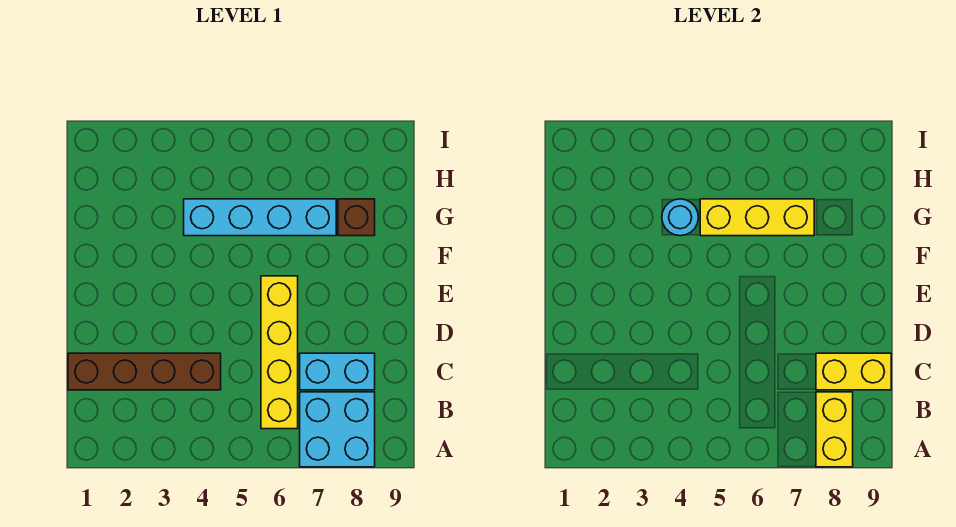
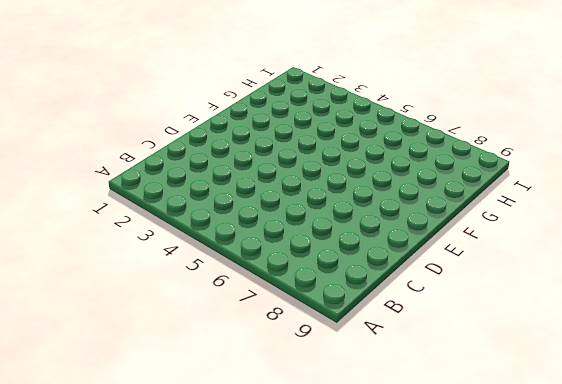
none -> cyan brick A7:B8 level 1
none -> yellow brick B6:E6 level 1

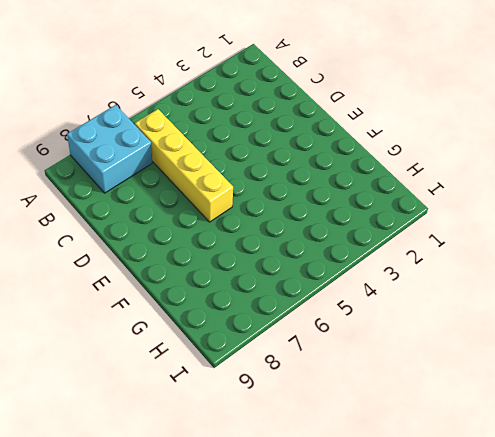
none -> brown brick C1:C4 level 1
none -> cyan brick C7:C8 level 1

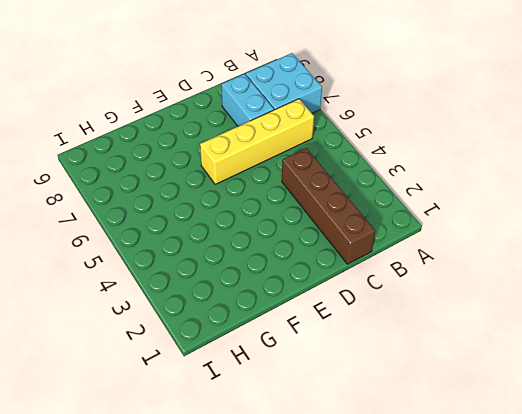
none -> cyan brick G4:G7 level 1
none -> brown brick G8 level 1

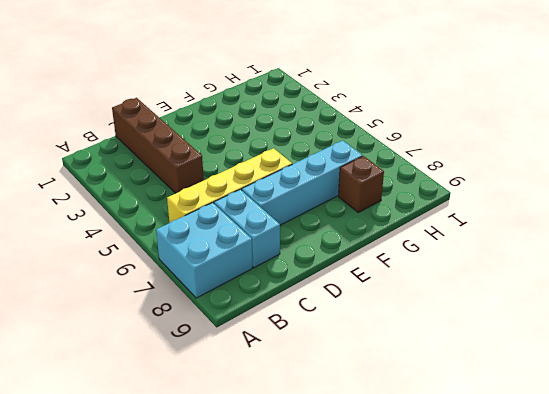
cyan brick D7:G7 level 1 -> cyan brick G4:G7 level 1
none -> yellow brick A8:B8 level 2
none -> yellow brick C8:C9 level 2

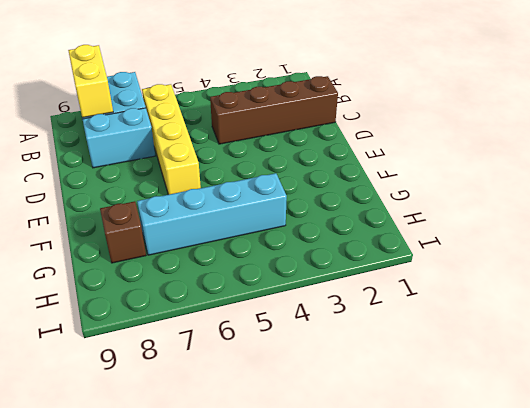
none -> yellow brick C8:C9 level 2
none -> cyan round brick G4 level 2

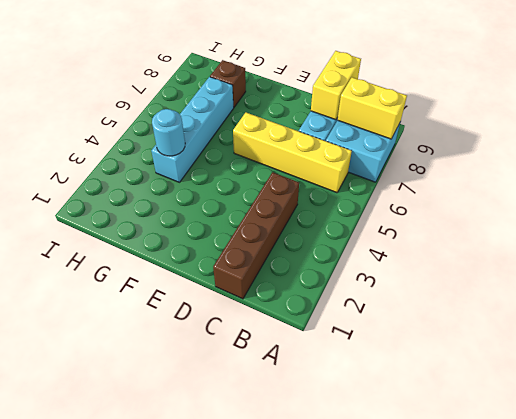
none -> yellow brick G5:G7 level 2

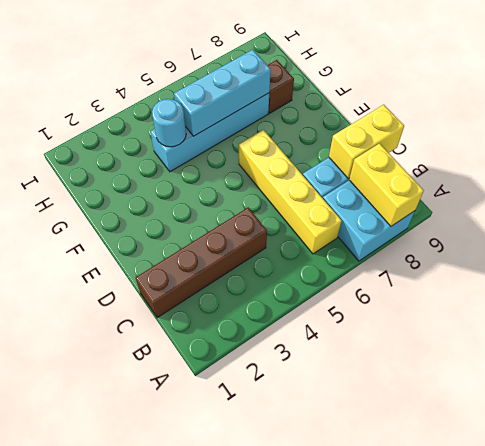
cyan brick G5:G7 level 2 -> yellow brick G5:G7 level 2

